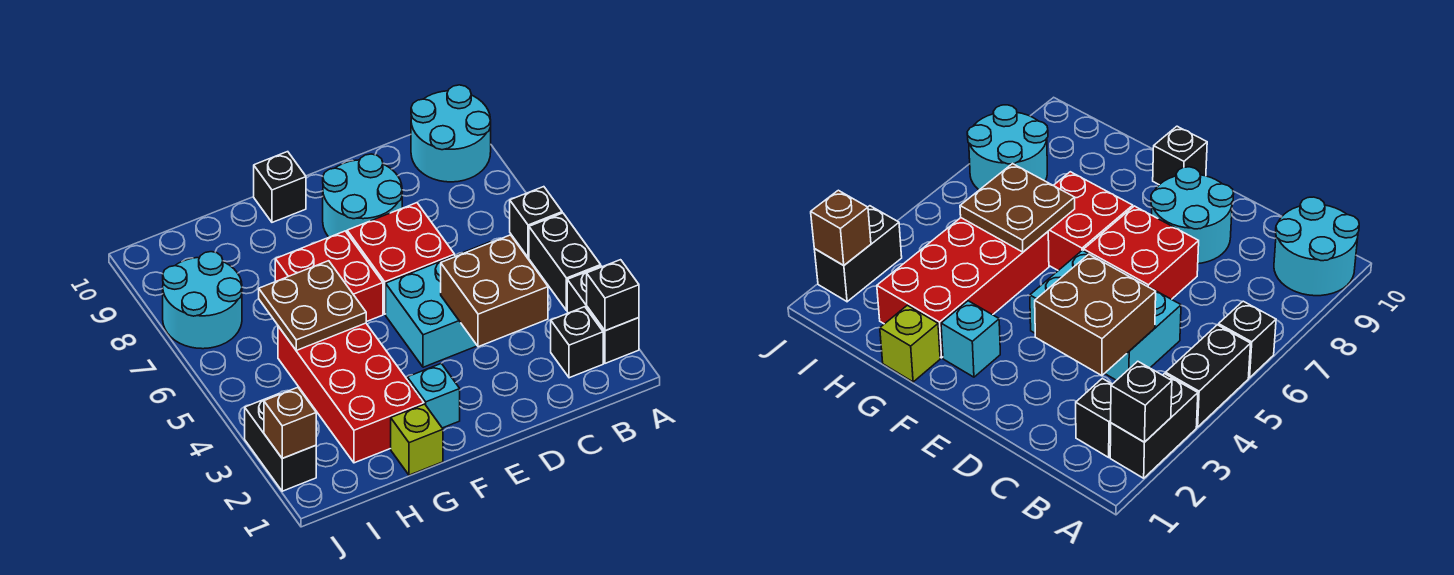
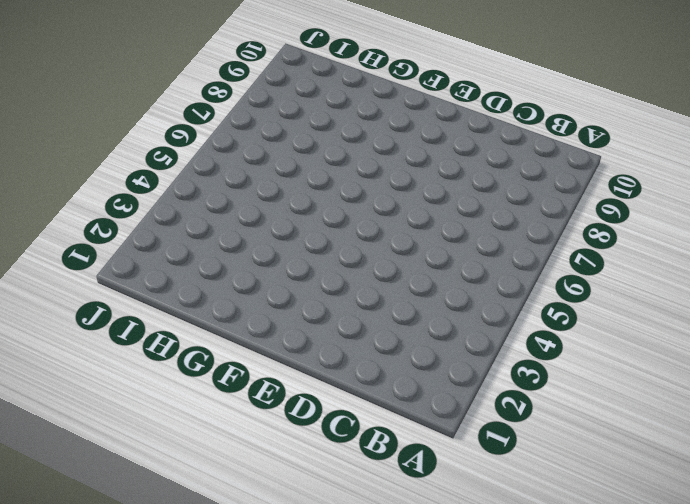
none -> black brick A2:A3 level 1
none -> black brick A4:A5 level 1
none -> black brick A6 level 1

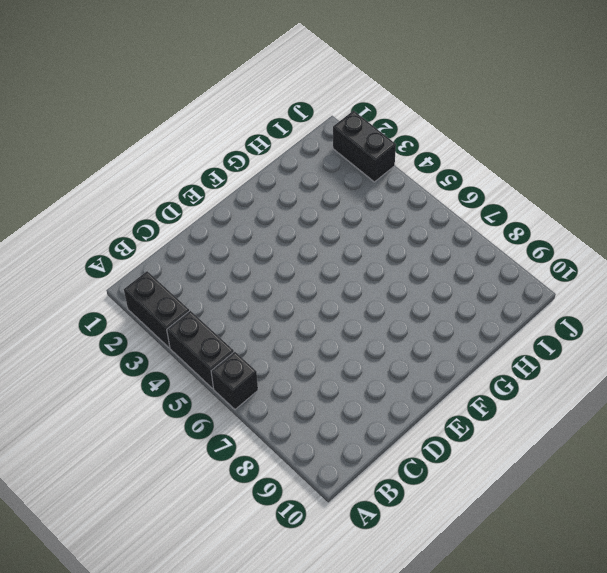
none -> cyan round brick A9:B10 level 1
none -> black brick B2 level 1
none -> cyan brick C4:E5 level 1

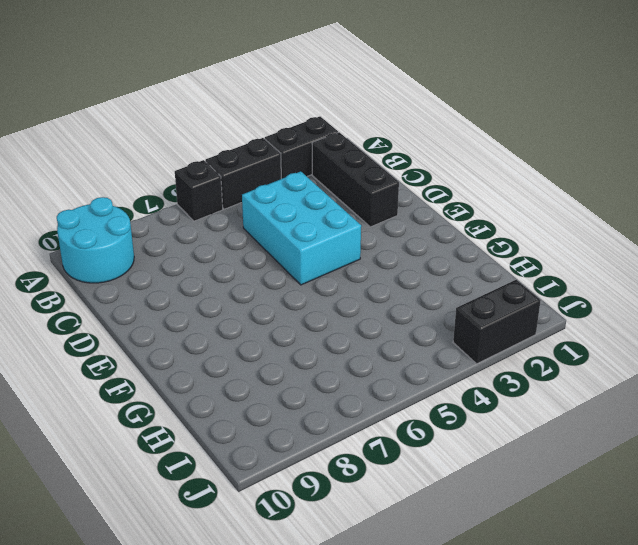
black brick B2:D2 level 1 -> black brick B2 level 1
none -> red brick D6:E7 level 1
none -> cyan round brick D8:E9 level 1
none -> cyan brick F2 level 1

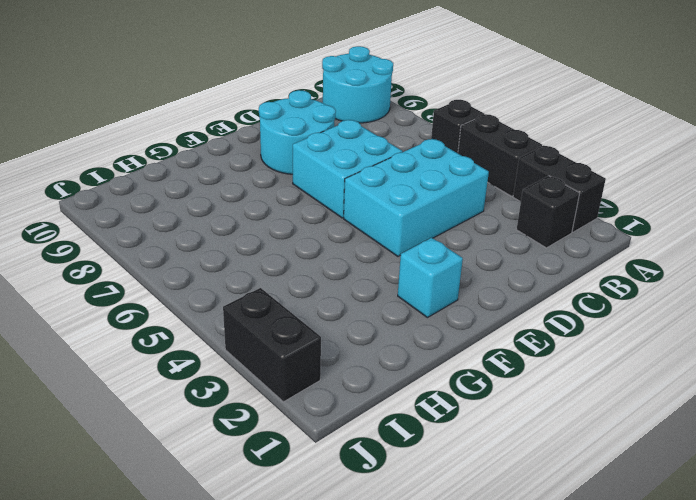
cyan brick D6:E7 level 1 -> red brick D6:E7 level 1
none -> red brick F6:G7 level 1
none -> black brick F10 level 1
none -> lime brick G1 level 1

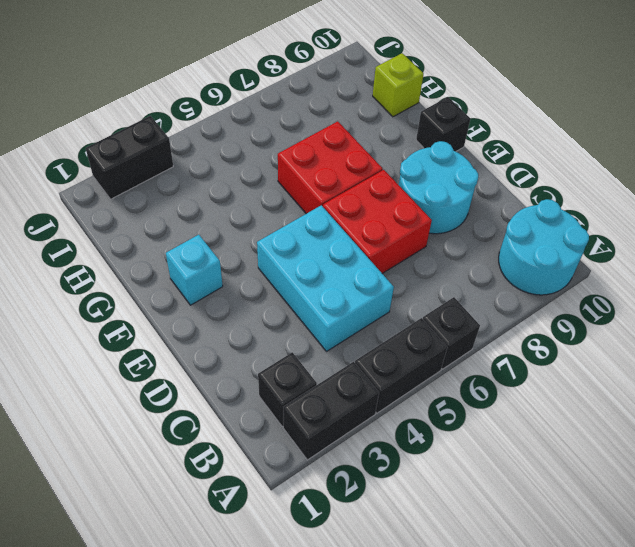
lime brick H10 level 1 -> lime brick G1 level 1
none -> red brick G2:H5 level 1
none -> cyan round brick I7:J8 level 1
none -> black brick A2 level 2

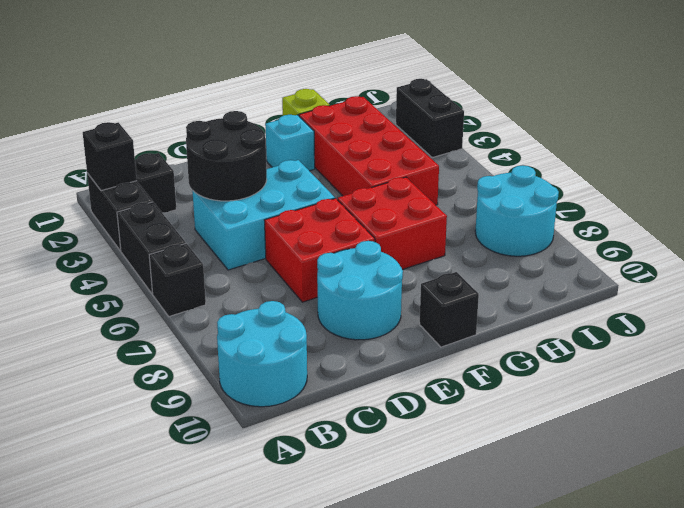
black round brick C3:D4 level 2 -> brown brick C3:D4 level 2
none -> brown plate G5:H6 level 2
none -> brown brick J2 level 2

